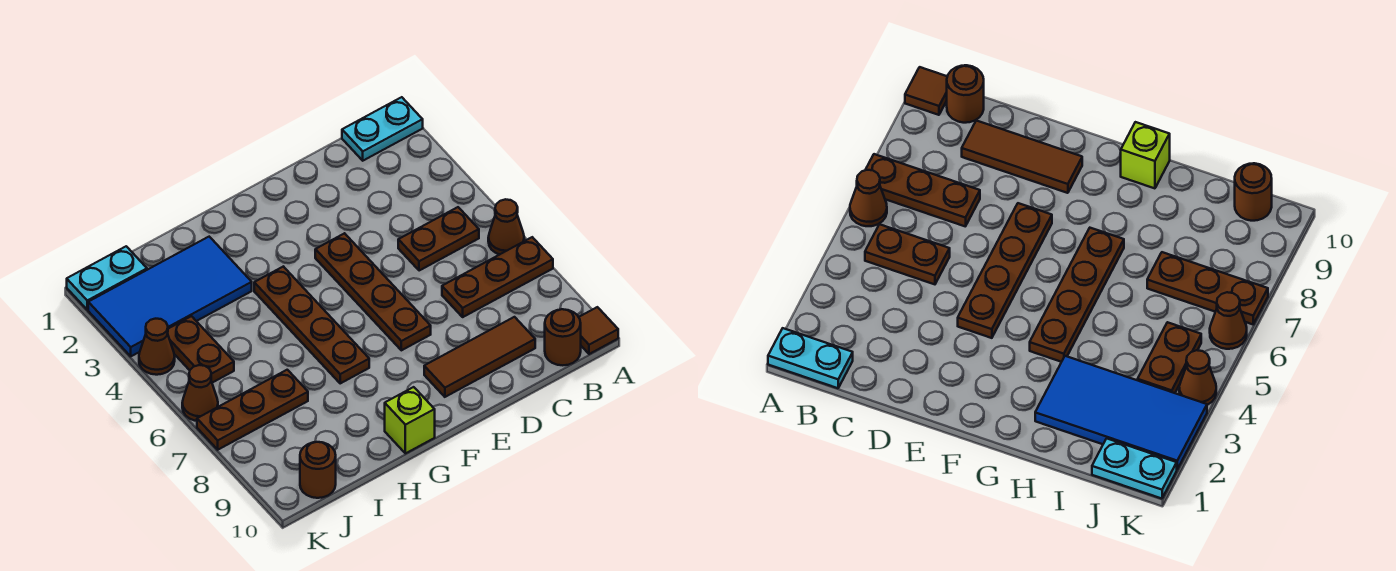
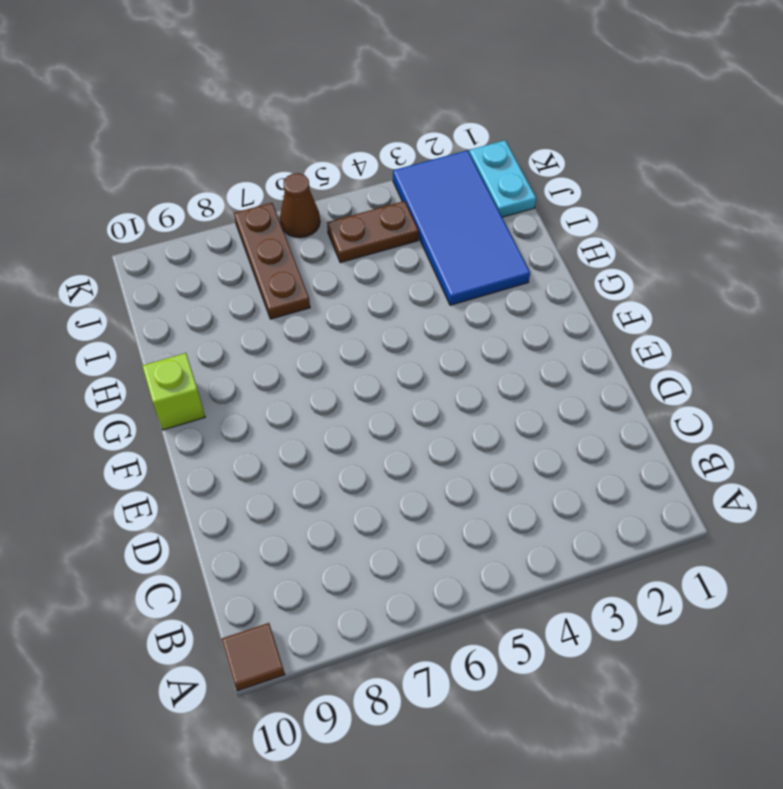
none -> cyan plate A1:B1 level 1
none -> brown cone A6 level 1
none -> brown plate A7:C7 level 1

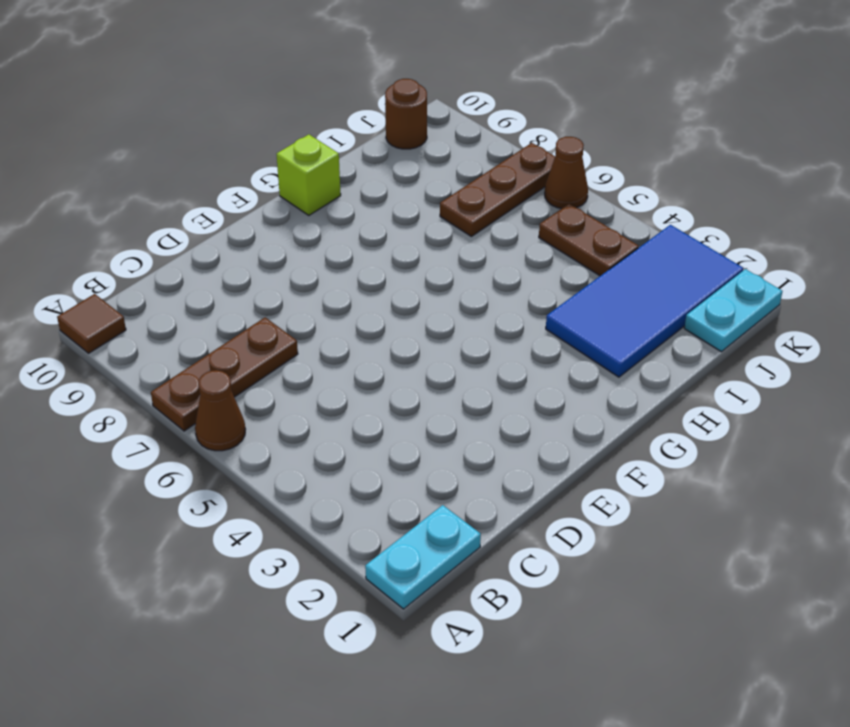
none -> brown plate B5:C5 level 1
none -> brown round brick B10 level 1
none -> brown tile C9:E9 level 1

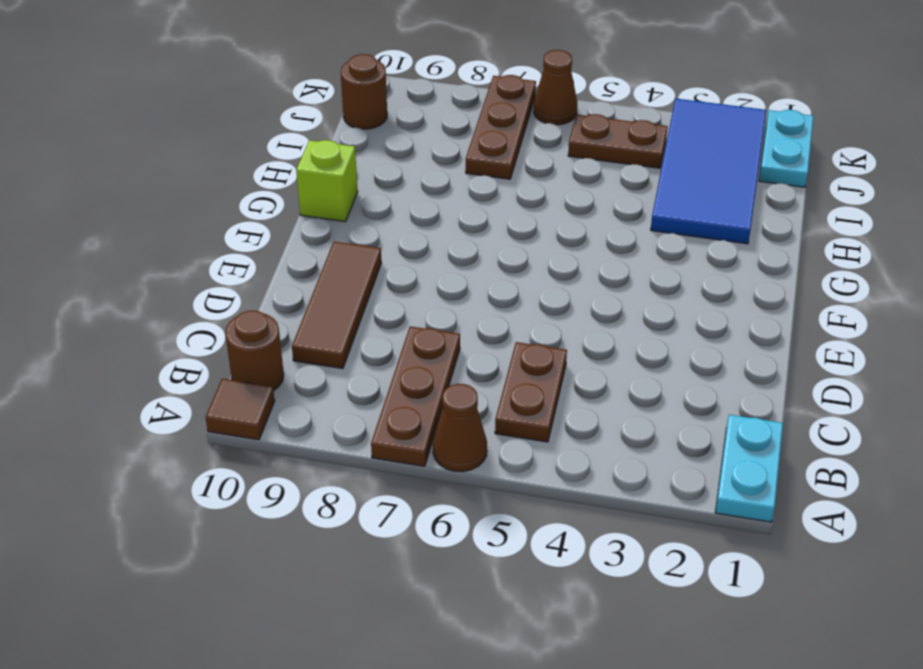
none -> brown plate E4:E7 level 1
none -> brown plate G4:G7 level 1
none -> brown cone K4 level 1

